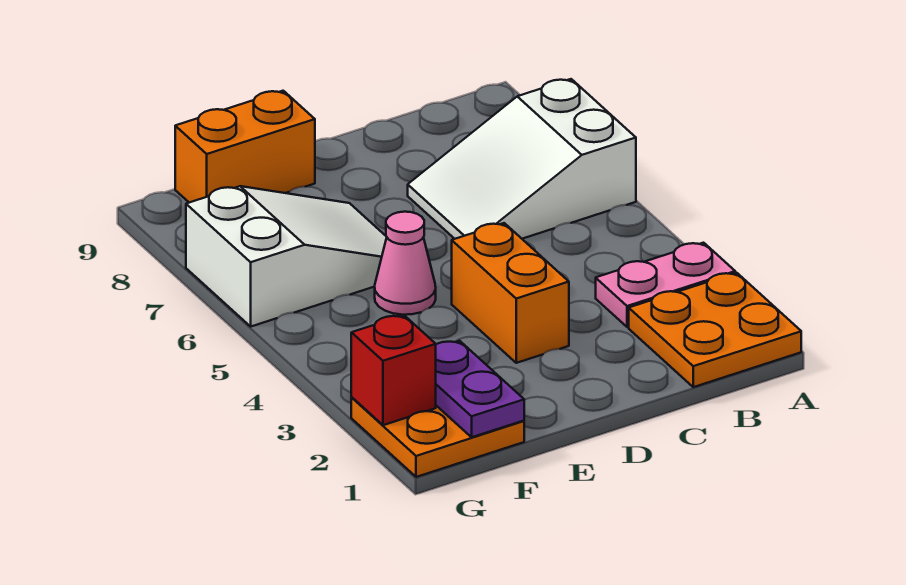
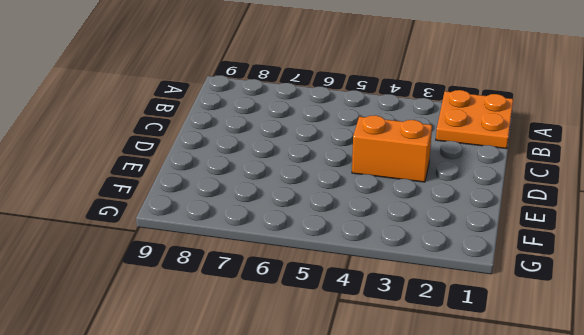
none -> pink plate A3:B3 level 1
none -> white slope A6:C7 level 1 top A

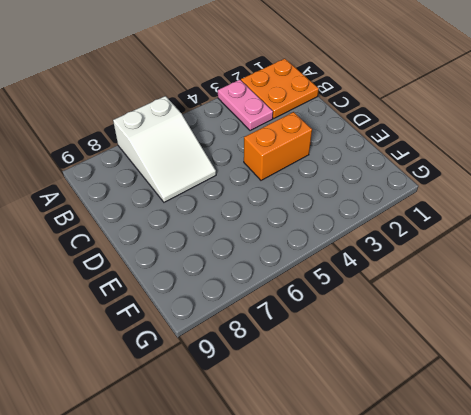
none -> pink cone E5 level 1
none -> white slope E6:G7 level 1 top G

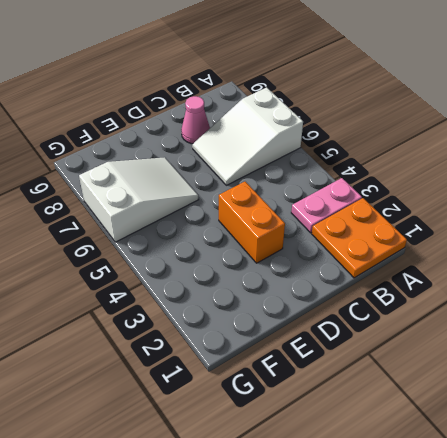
pink cone C8 level 1 -> pink cone E5 level 1
none -> orange brick E9:F9 level 1
none -> orange plate F1:G2 level 1

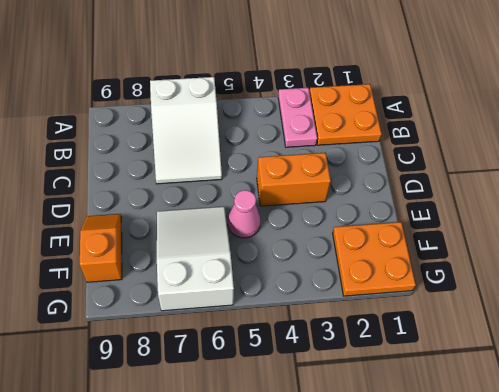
orange slope E9:F9 level 1 top F -> orange brick E9:F9 level 1
none -> purple plate F1:F2 level 2
none -> red brick G2 level 2

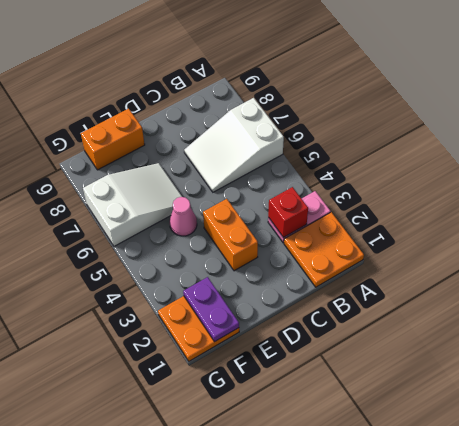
red brick B3 level 2 -> red brick G2 level 2

